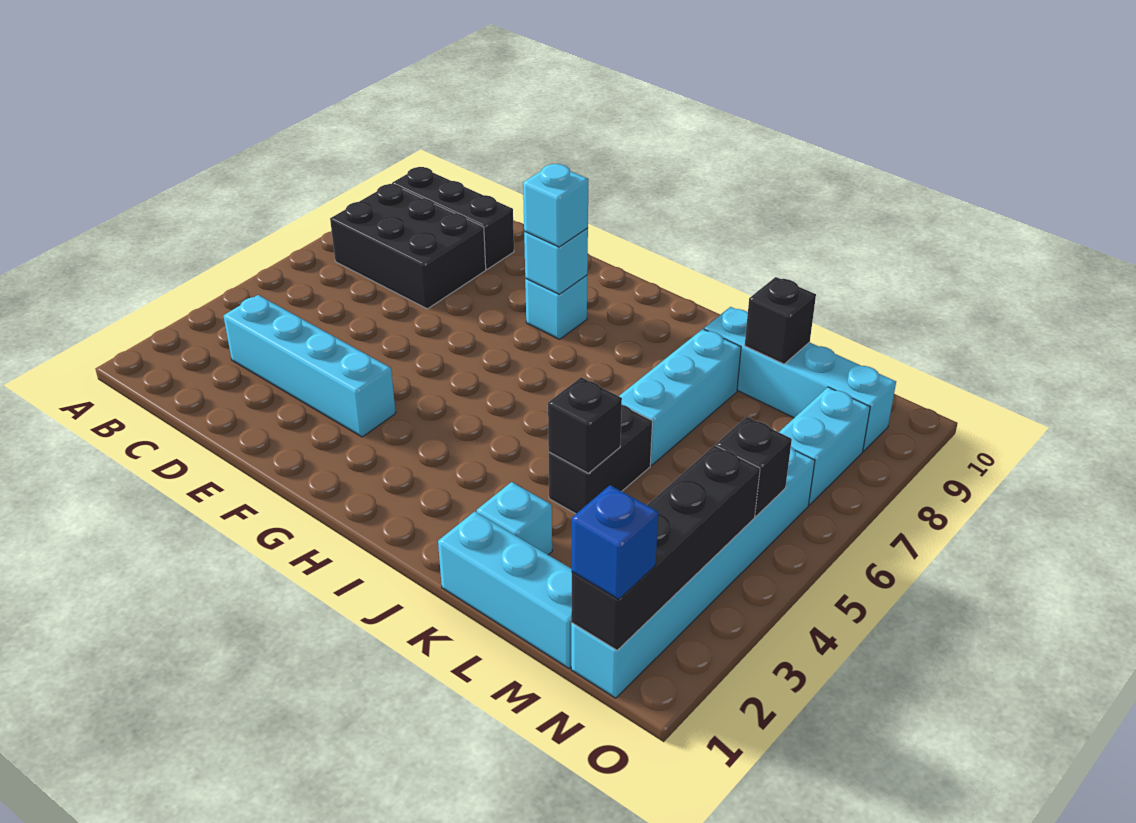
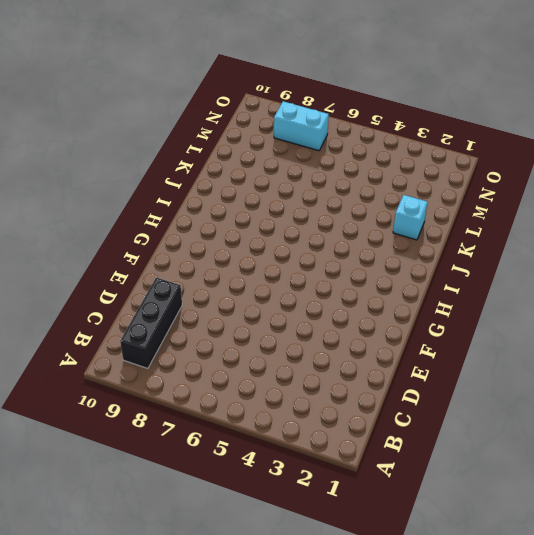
none -> black brick B7:D8 level 1
none -> cyan brick C3:F3 level 1
none -> cyan brick G8 level 1

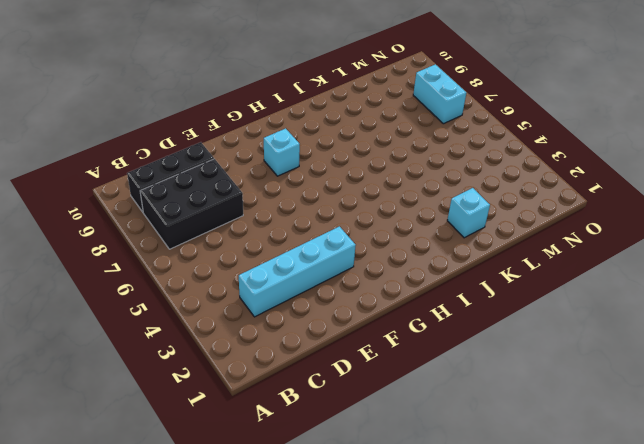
none -> cyan brick K1:M1 level 1
none -> black brick K4:K5 level 1
none -> cyan brick K6:K8 level 1

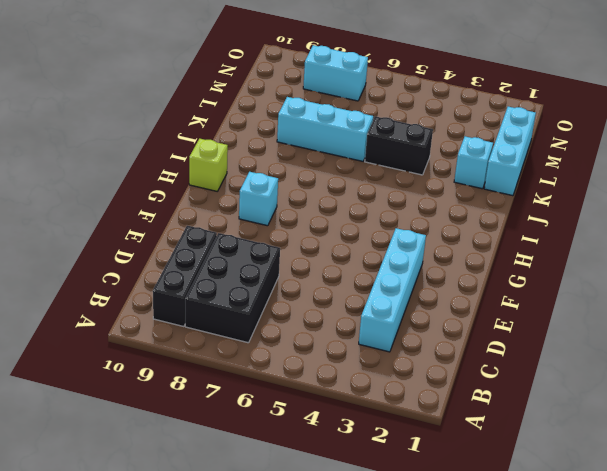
lime brick H10 level 1 -> none
none -> cyan brick K9:N9 level 1
none -> cyan brick N1:N6 level 1
none -> cyan brick G8 level 2

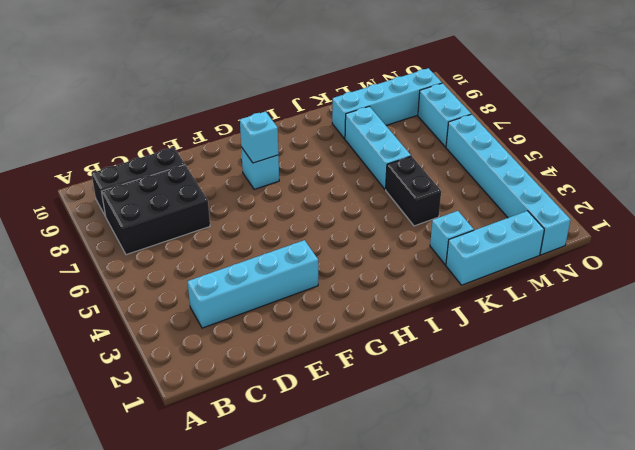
none -> black brick K4 level 2
none -> black brick L9 level 2
none -> black brick N1:N4 level 2

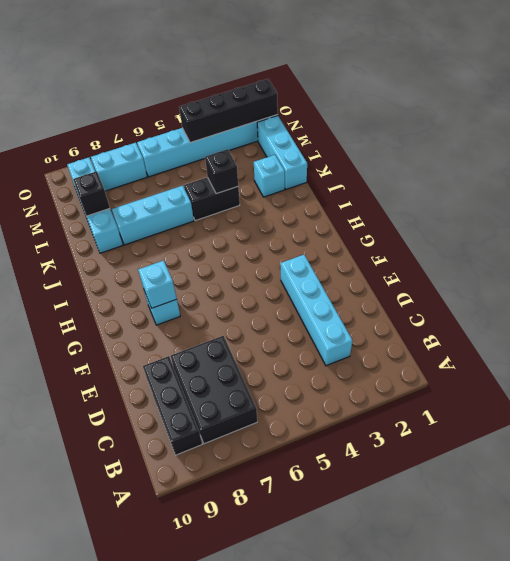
none -> black brick N5 level 2
none -> cyan brick G8 level 3
none -> blue brick N1 level 3

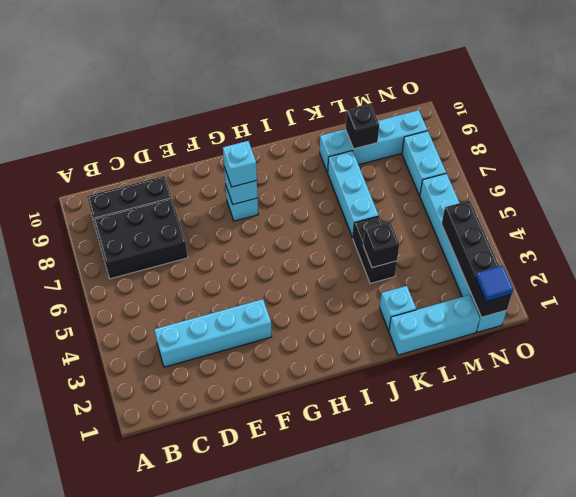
blue tile N1 level 3 -> blue brick N1 level 3
none -> black brick N5 level 2

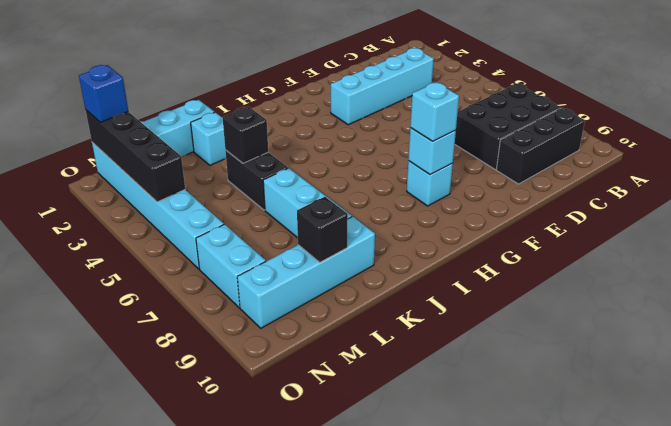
none -> black brick N5 level 2

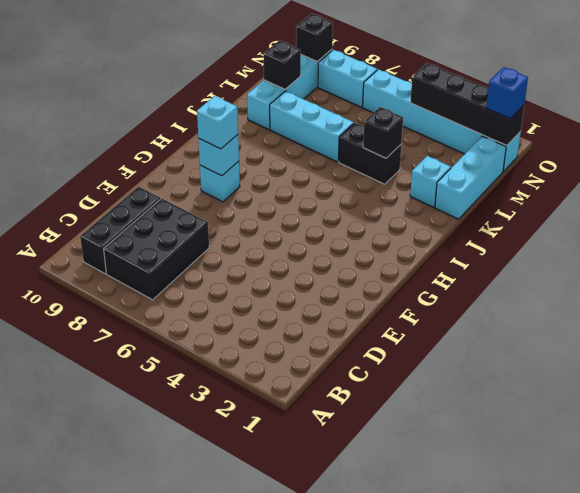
black brick N9 level 2 -> black brick N5 level 2
none -> cyan brick C3:F3 level 1

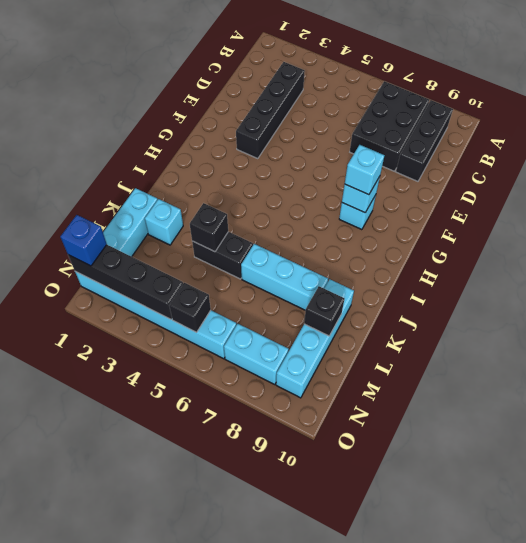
black brick C3:F3 level 1 -> cyan brick C3:F3 level 1

